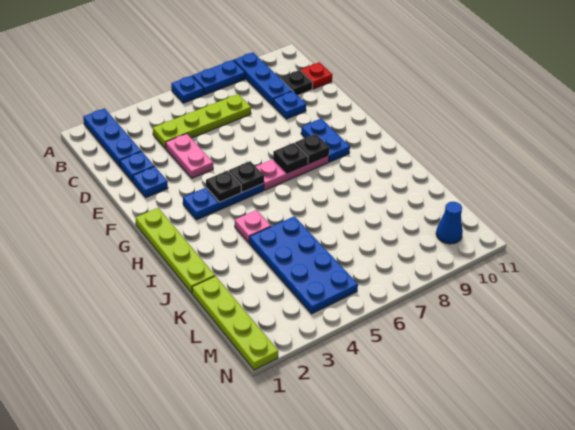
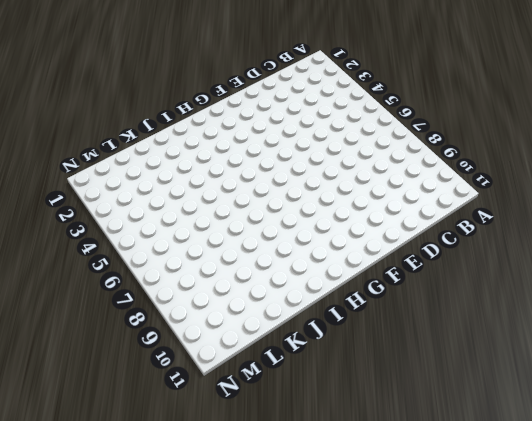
none -> blue plate A2:C2 level 1
none -> blue plate A6 level 1
none -> blue plate A7:A8 level 1

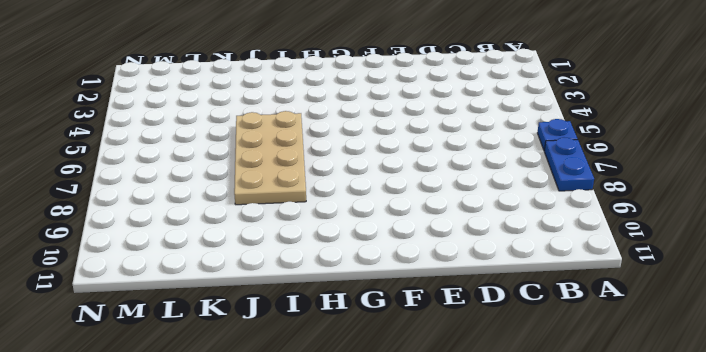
tan plate I5:J8 level 1 -> blue plate J4:M5 level 1
none -> blue plate A2:C2 level 1
none -> blue plate A9:C9 level 1
none -> lime plate C4:C7 level 1

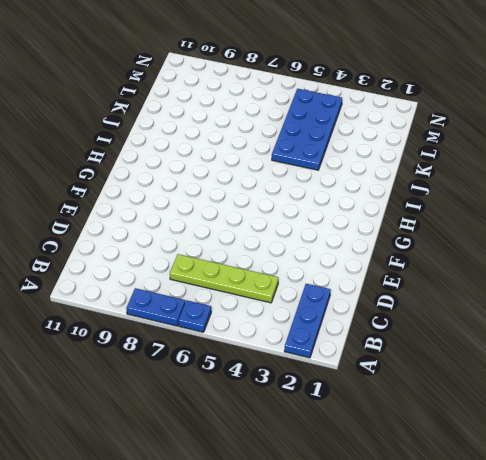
none -> blue plate A9:C9 level 1
none -> black plate C10 level 1
none -> red plate C11 level 1

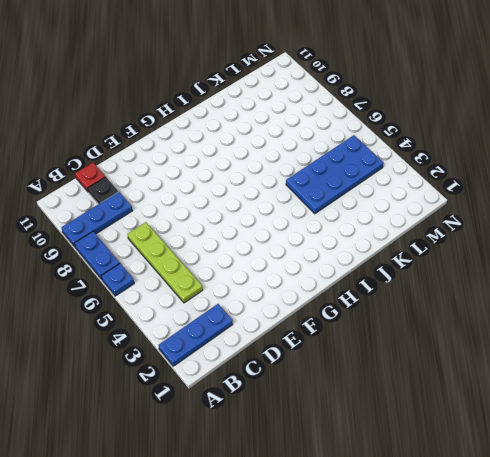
none -> blue plate D2 level 1
none -> pink plate D4:E4 level 1
none -> blue plate D9 level 1

